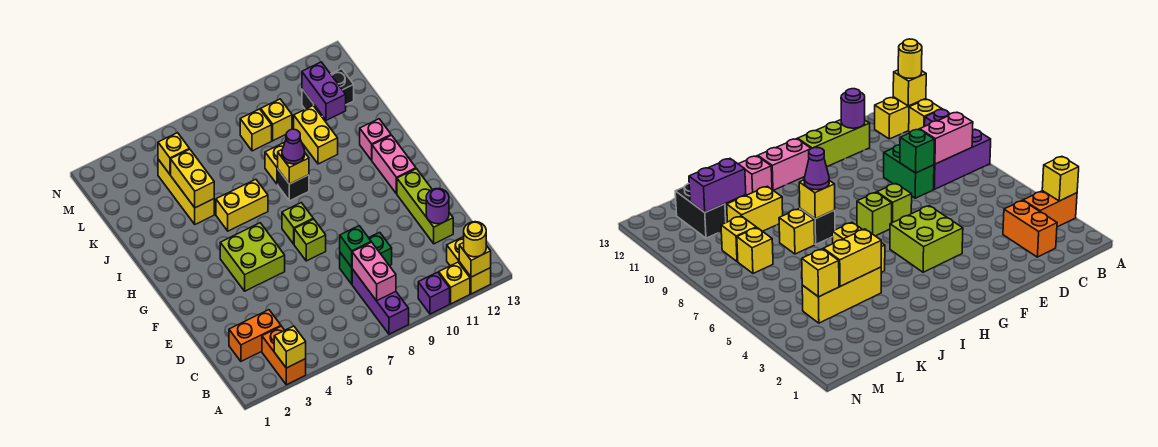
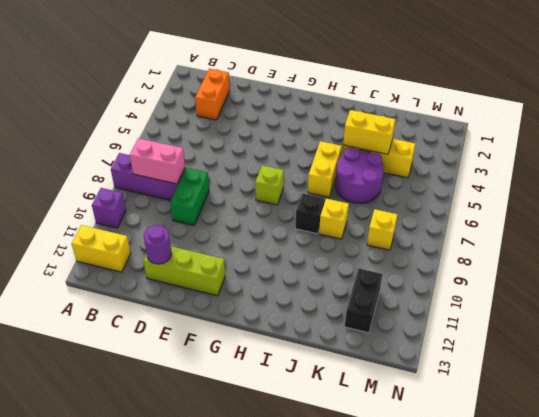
purple round brick J5:K6 level 1 -> none
none -> orange brick A3:B3 level 1
none -> yellow brick A11 level 1
none -> lime brick F4:G5 level 1
none -> lime brick F7 level 1

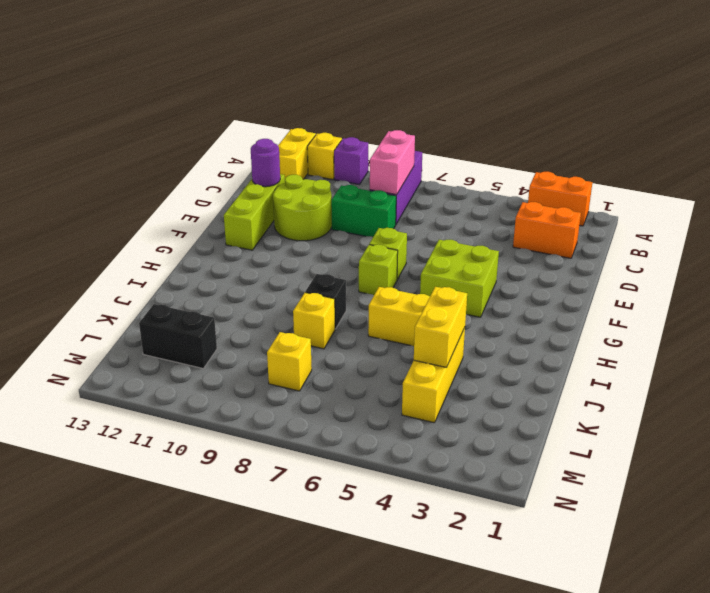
orange brick A2:A3 level 1 -> orange brick A3:B3 level 1
lime round brick D10:E11 level 1 -> none
none -> pink brick G12:H12 level 1
none -> pink brick I12 level 1
none -> yellow brick J10:K10 level 1
none -> yellow brick L9 level 1

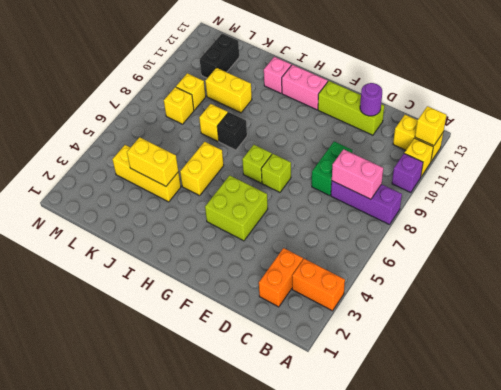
none -> yellow brick A3 level 2
none -> green brick D8 level 2
none -> yellow brick I8 level 2
none -> purple brick K11:L11 level 2

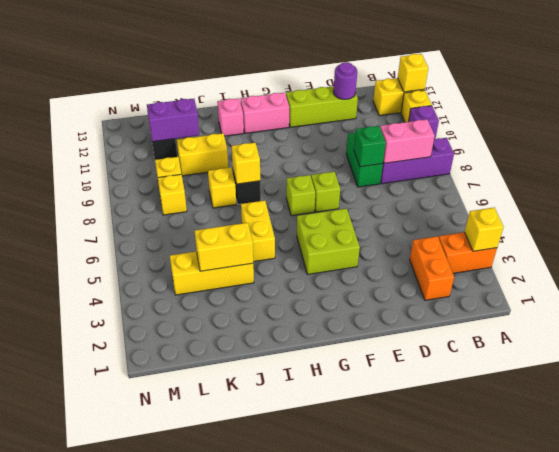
none -> yellow brick L4 level 2
none -> yellow round brick A12 level 3
none -> purple cone I8 level 3

